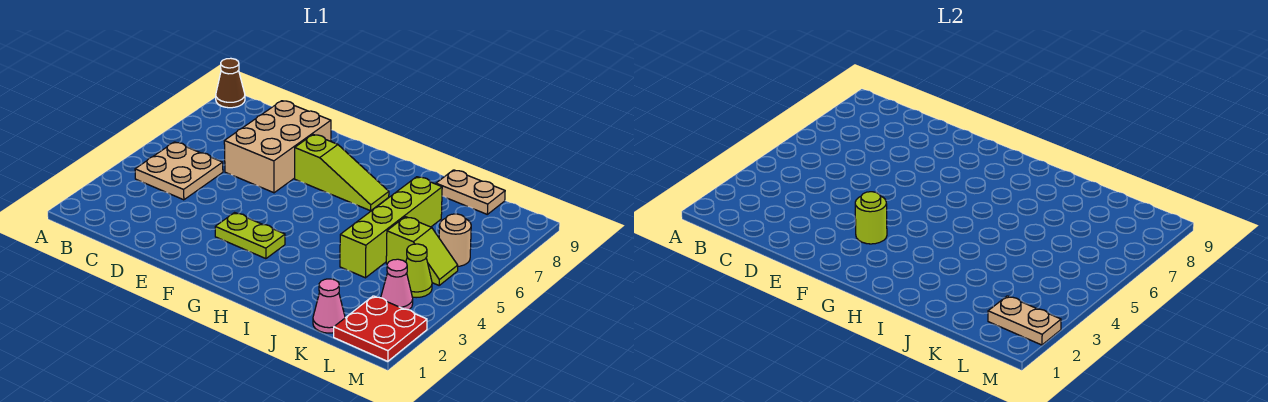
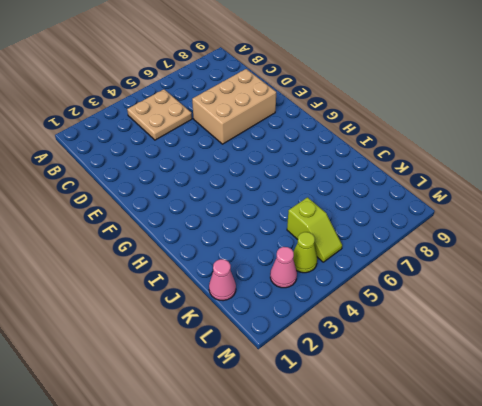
none -> brown cone A9 level 1
none -> lime plate F3:G3 level 1
none -> lime slope F7:H7 level 1 top F

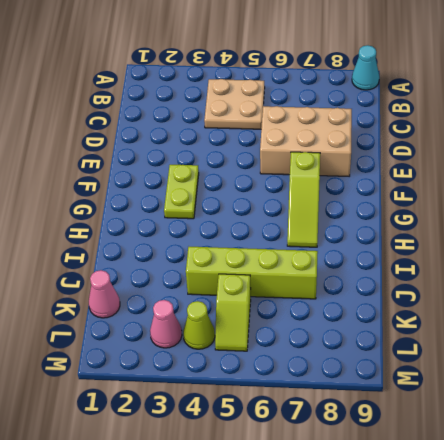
cyan cone A9 level 1 -> brown cone A9 level 1
none -> tan plate J9:K9 level 1
none -> red plate L1:M2 level 1
none -> tan round brick L6 level 1

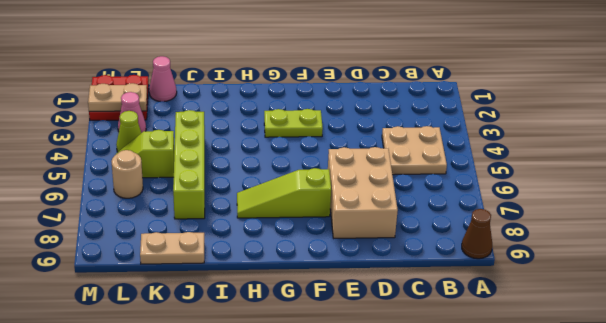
none -> lime round brick F3 level 2

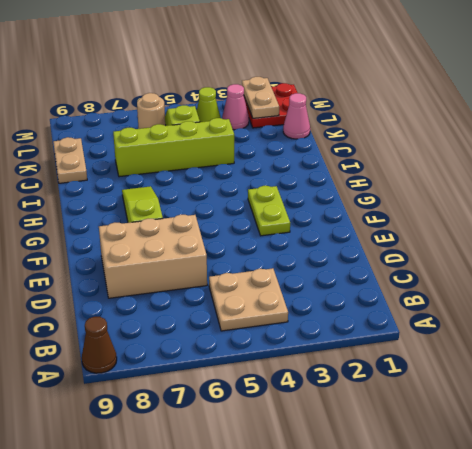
none -> lime round brick F3 level 2

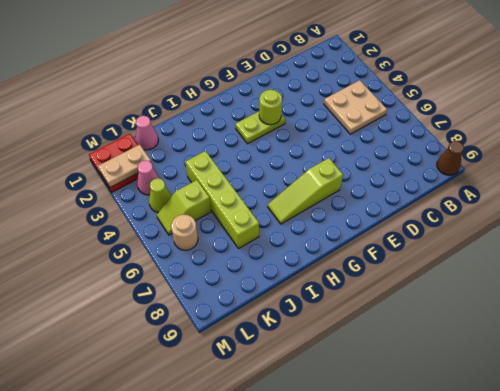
none -> tan brick D6:E8 level 1
none -> tan plate J9:K9 level 1

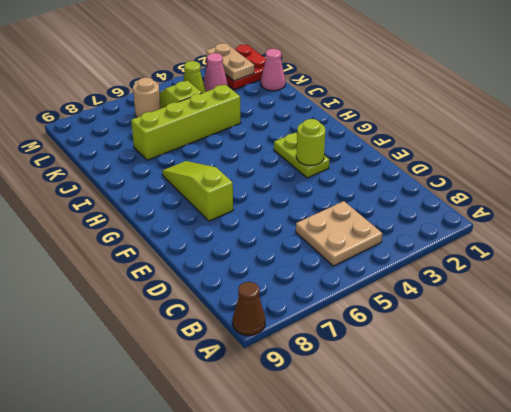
none -> tan brick D6:E8 level 1
none -> tan plate J9:K9 level 1

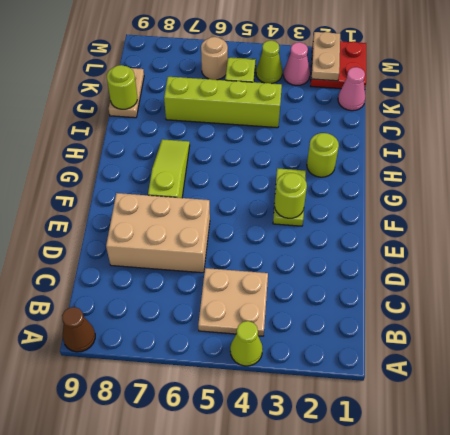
lime cone A4 level 1 -> none
lime round brick H2 level 1 -> none
lime round brick J9 level 2 -> none

